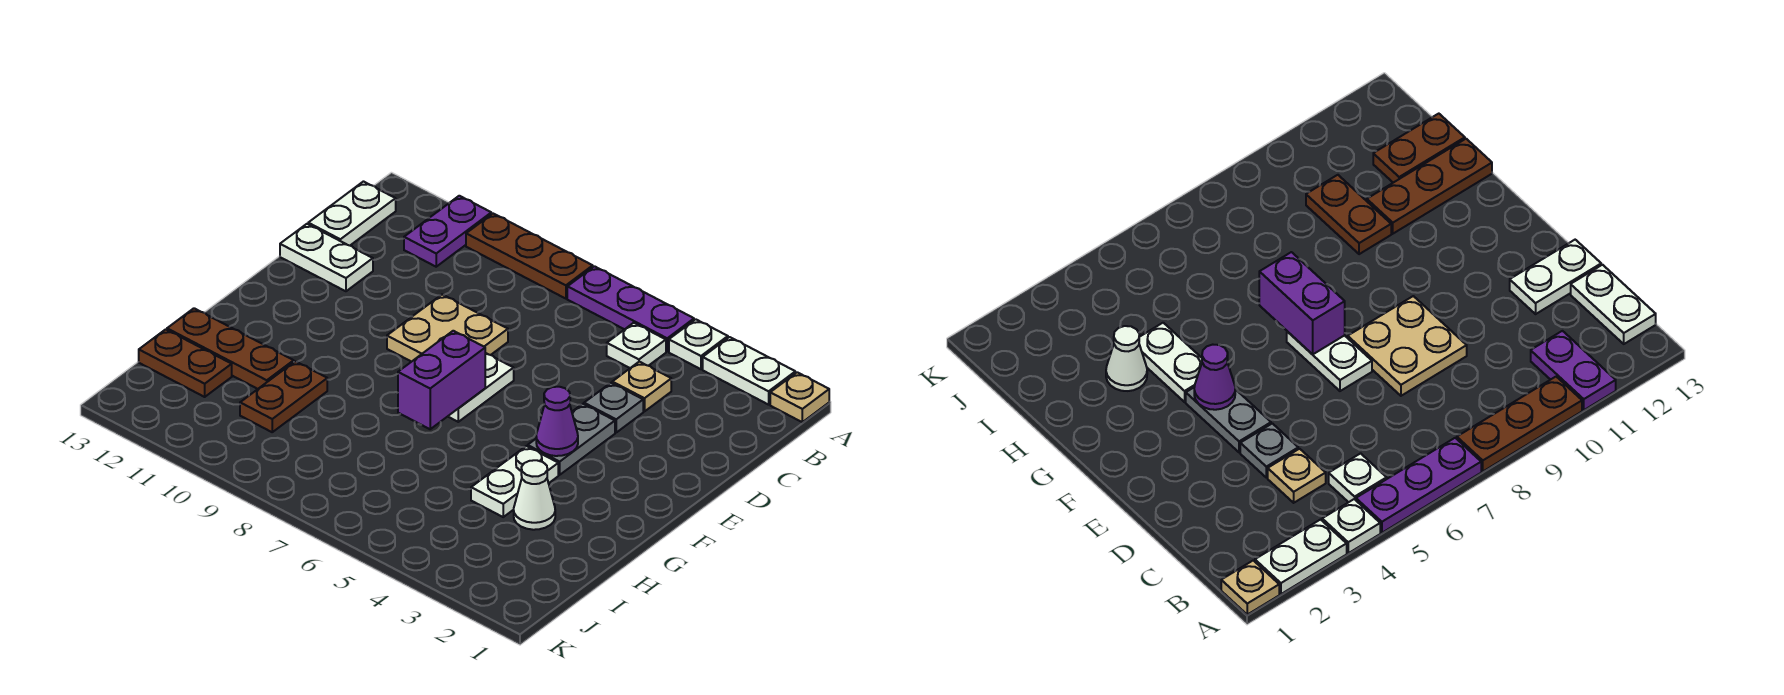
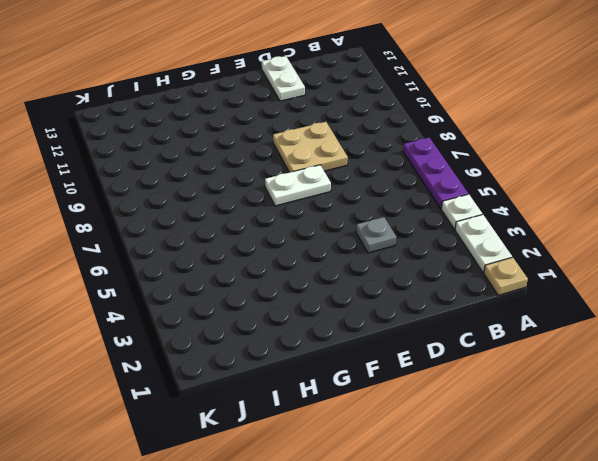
none -> brown plate A8:A10 level 1
none -> purple plate A11:B11 level 1
none -> white plate B5 level 1

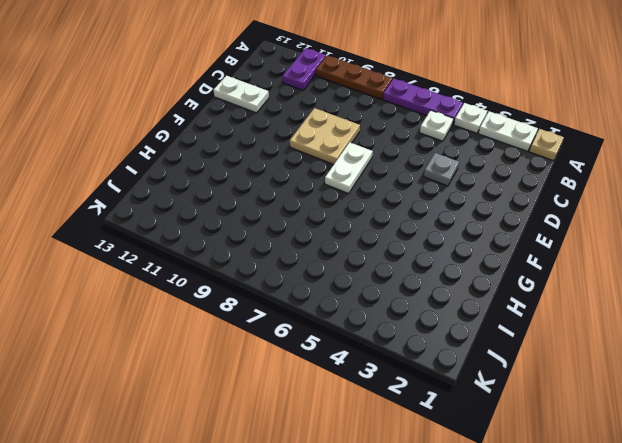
none -> white plate B13:C13 level 1
none -> tan plate C4 level 1
none -> grey plate E4:F4 level 1

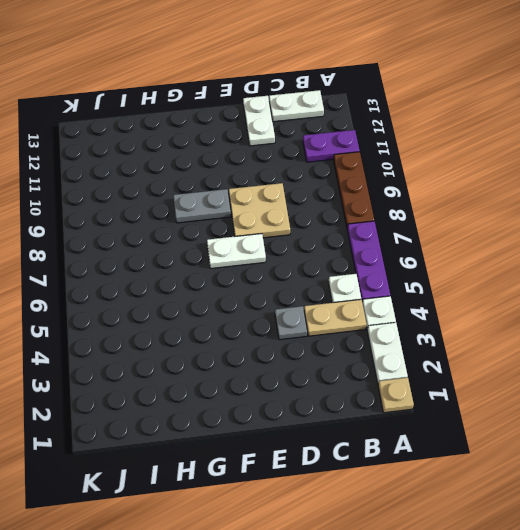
tan plate B4:C4 level 1 -> tan plate C4 level 1
grey plate F9:G9 level 1 -> grey plate E4:F4 level 1
none -> white plate G4:H4 level 1
none -> white cone H3 level 1
none -> brown plate H10:I10 level 1

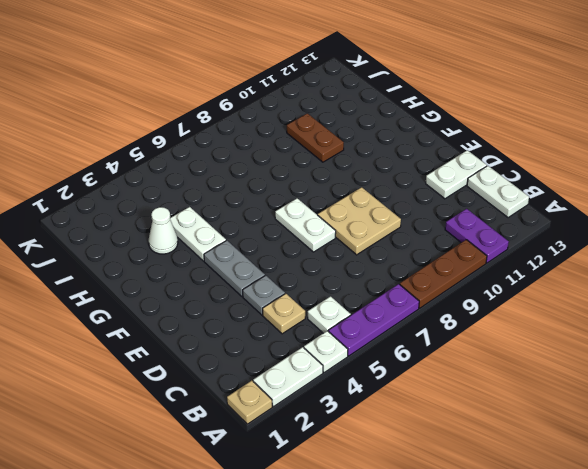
none -> brown plate H11:H13 level 1
none -> brown plate I12:I13 level 1
none -> purple cone F4 level 2

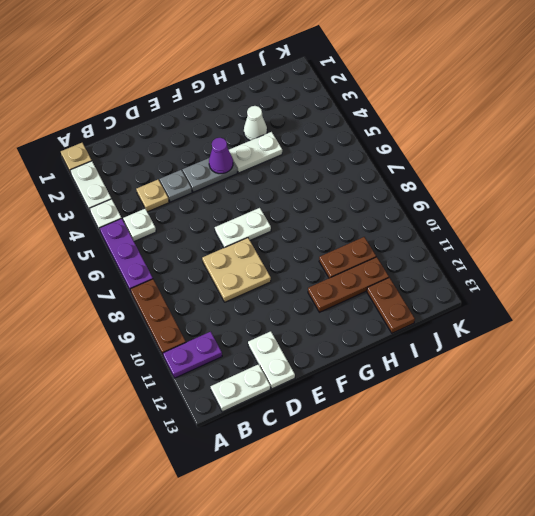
brown plate G11:I11 level 1 -> brown plate H11:H13 level 1
none -> purple brick F7:G7 level 2

